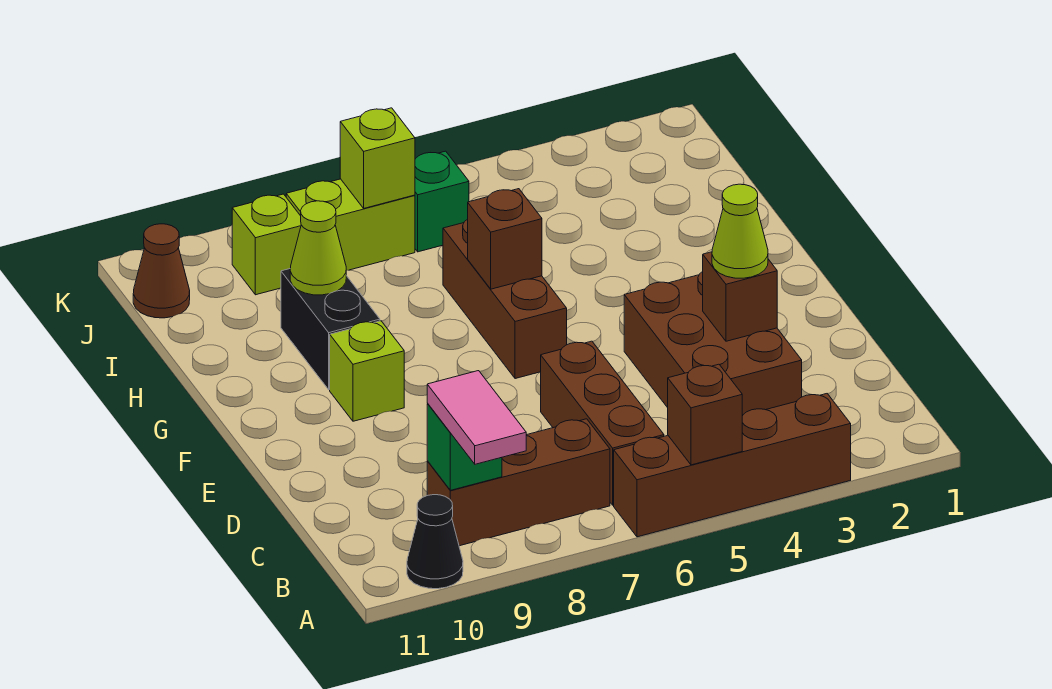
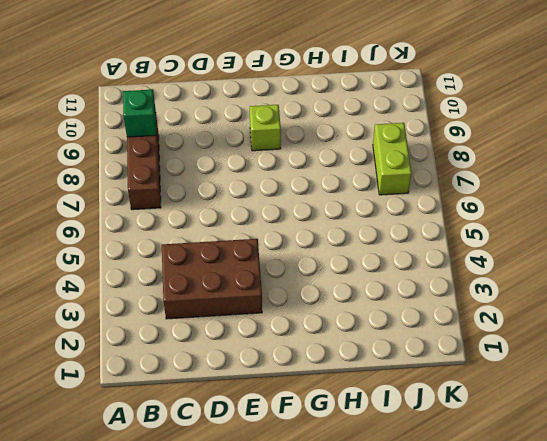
none -> brown brick A3:A6 level 1
none -> black cone A10 level 1
none -> brown brick B6:D6 level 1

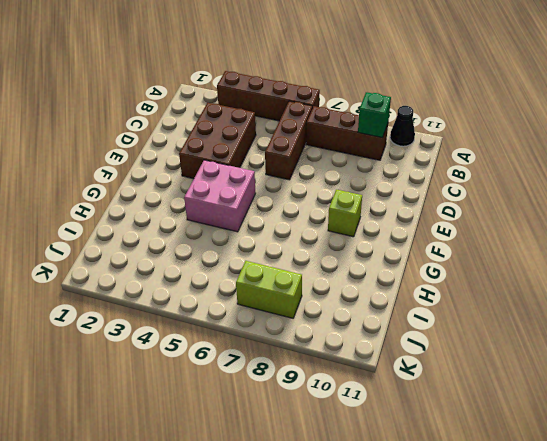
pink brick F4:G5 level 1 -> none
none -> brown brick F6:H6 level 1
none -> black brick G9:H9 level 1
none -> green brick J6 level 1

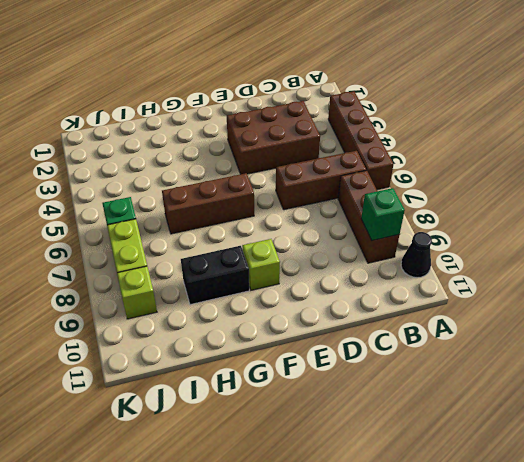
none -> brown cone J11 level 1
none -> brown brick A5 level 2
none -> brown brick D3 level 2

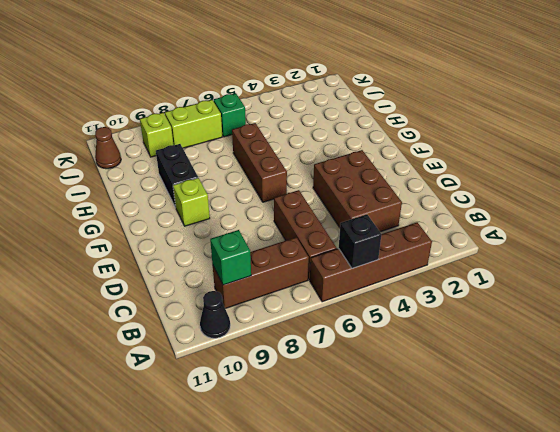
black brick A5 level 2 -> brown brick A5 level 2
none -> brown brick D3 level 2
none -> brown brick G6 level 2
none -> lime cone H9 level 2

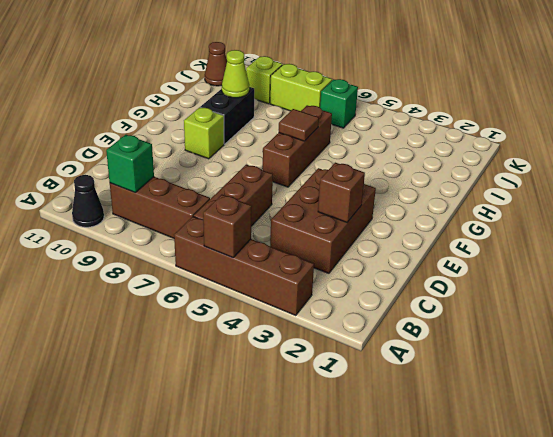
brown tile G6 level 2 -> brown brick G6 level 2
none -> lime brick J7 level 2
none -> pink tile A9:B9 level 3
none -> lime cone D3 level 3

